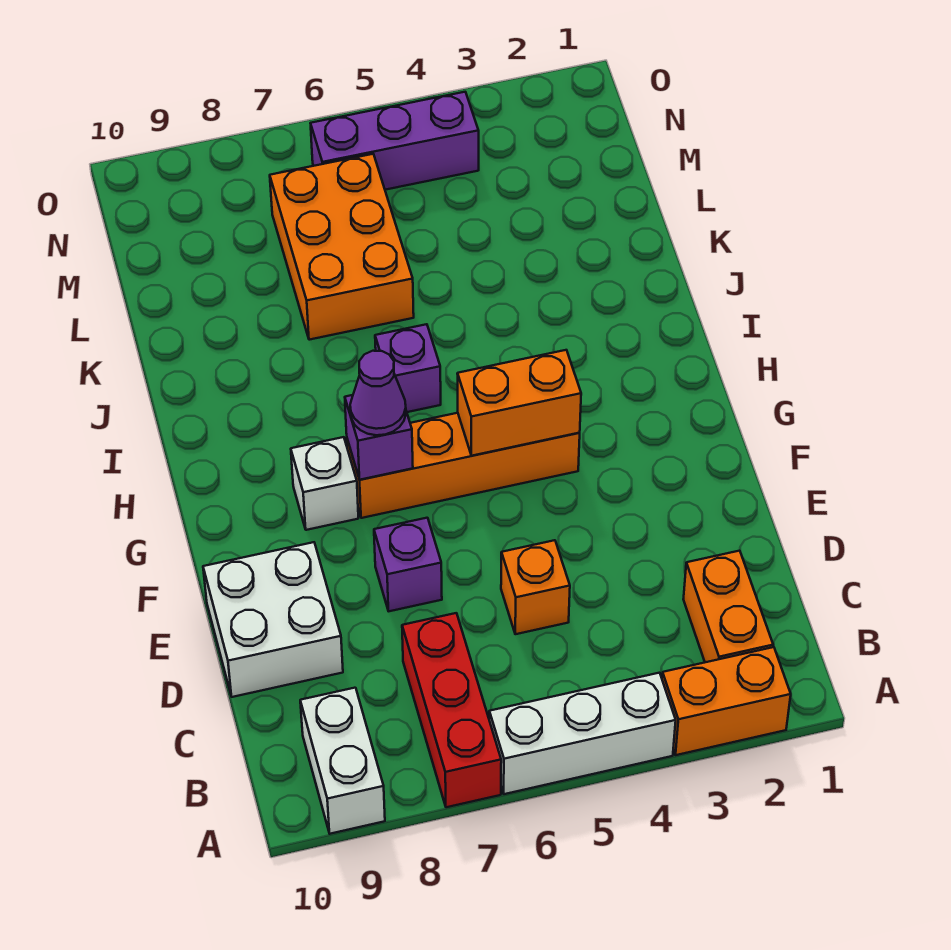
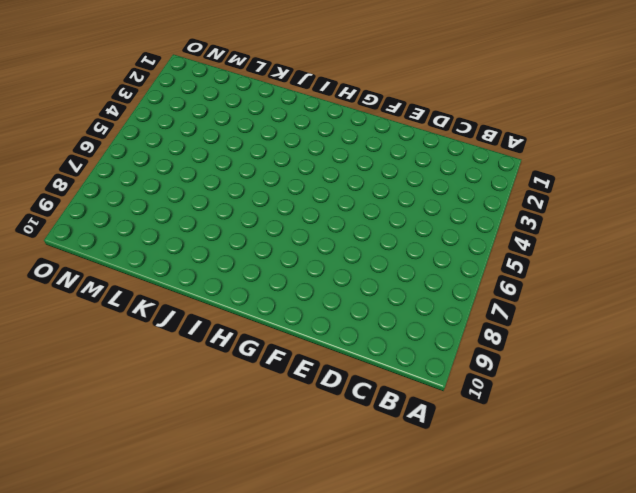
none -> orange brick A2:A3 level 1
none -> white brick A4:A6 level 1
none -> red brick A7:C7 level 1

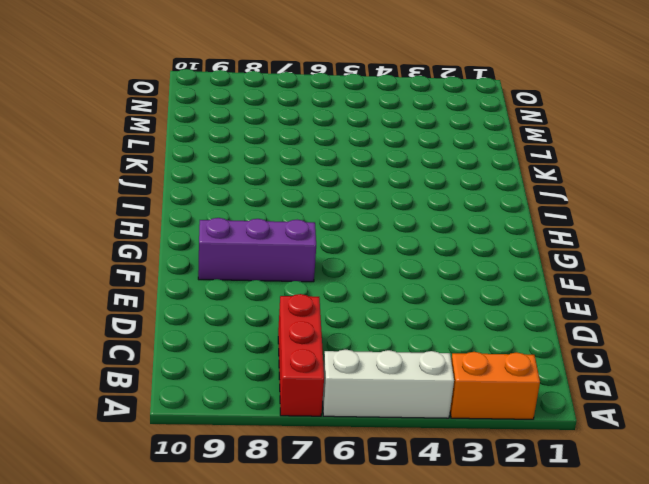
purple brick F7:F9 level 1 -> purple brick N4:N6 level 1
none -> white brick A9:B9 level 1
none -> orange brick B2:C2 level 1
none -> orange brick D5 level 1

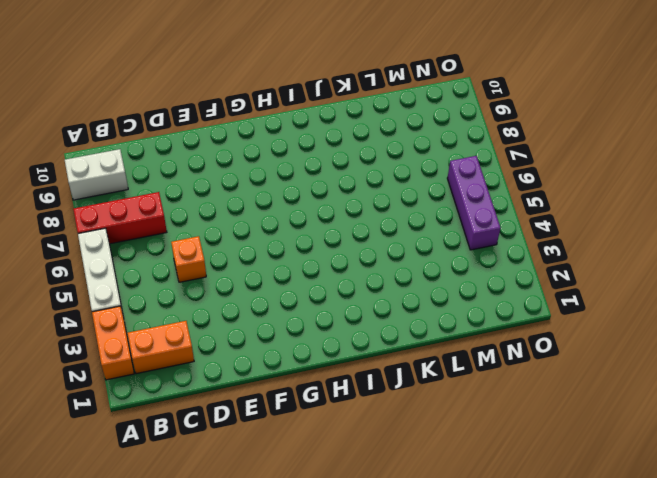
none -> white brick D9:E10 level 1
none -> purple brick E7 level 1
none -> orange brick G4:G7 level 1

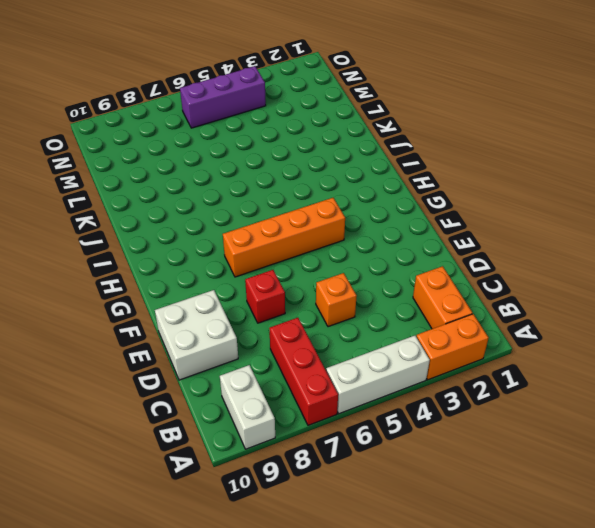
red brick E7 level 1 -> purple brick E7 level 1
none -> white brick G8 level 1
none -> purple brick I6 level 1
none -> orange brick K6:M7 level 1

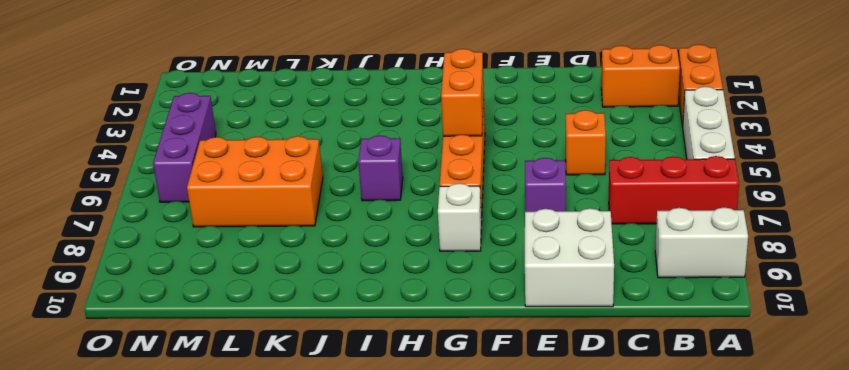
none -> purple brick G7 level 2
none -> purple cone G7 level 3

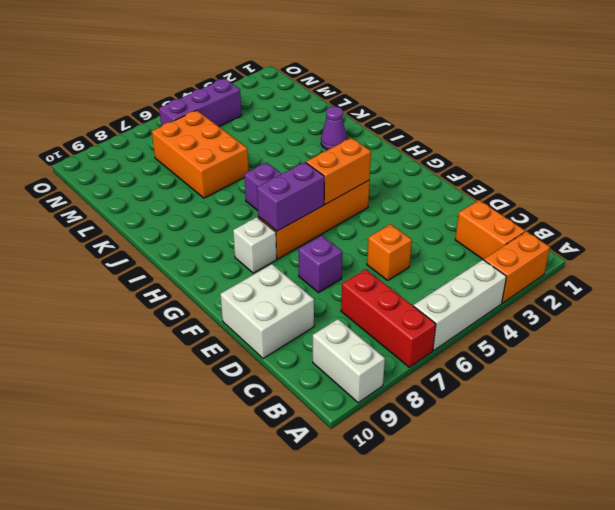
purple brick G6:G7 level 2 -> purple brick G7 level 2
purple cone J2 level 1 -> purple cone G7 level 3

